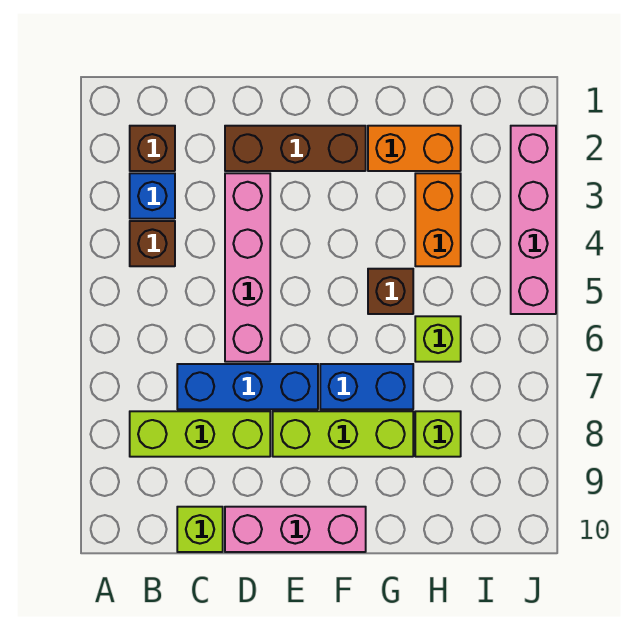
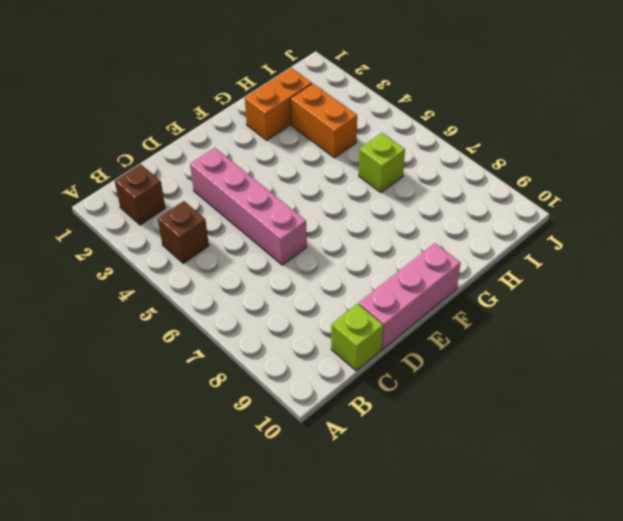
none -> blue brick B3 level 1
none -> lime brick B8:D8 level 1
none -> blue brick C7:E7 level 1

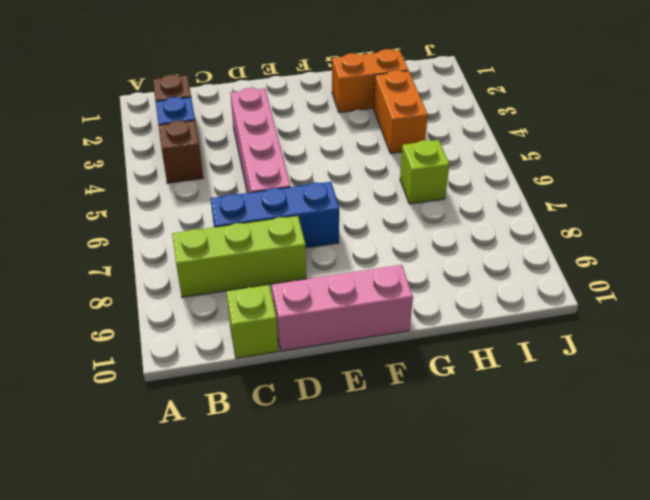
none -> brown brick D2:F2 level 1
none -> lime brick E8:G8 level 1
none -> blue brick F7:G7 level 1

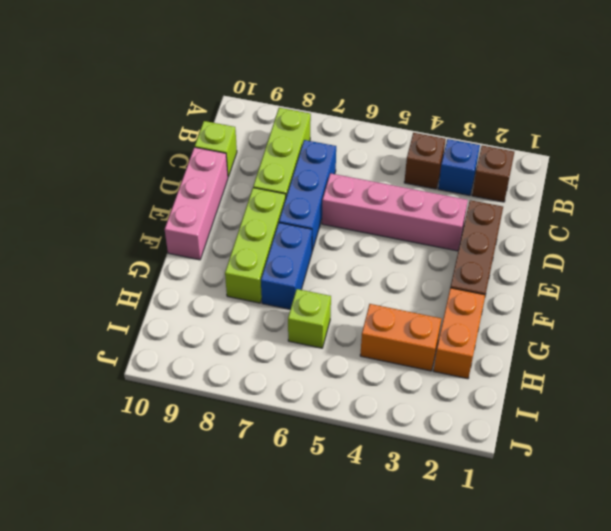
none -> brown brick G5 level 1
none -> lime brick H8 level 1
none -> pink brick J2:J5 level 1

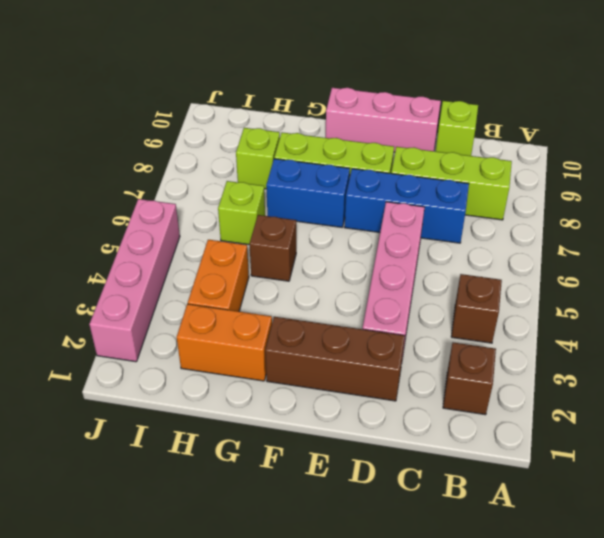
none -> blue brick B3 level 1

